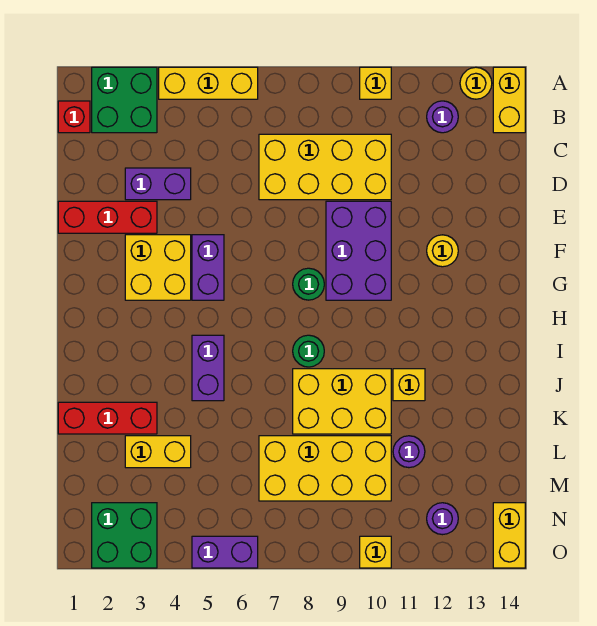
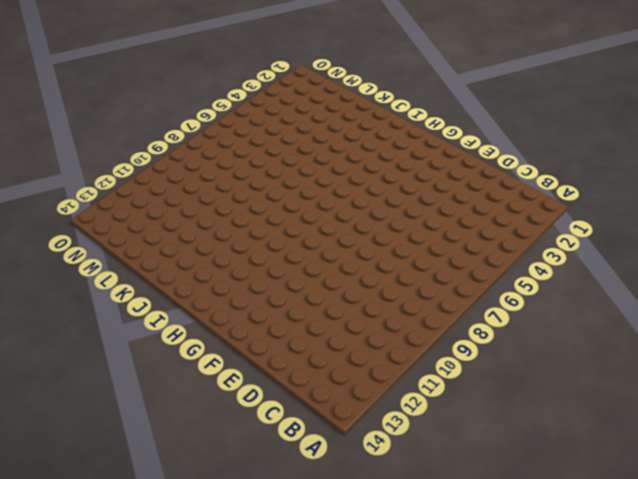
none -> green brick A2:B3 level 1
none -> yellow brick A4:A6 level 1
none -> yellow brick A10 level 1

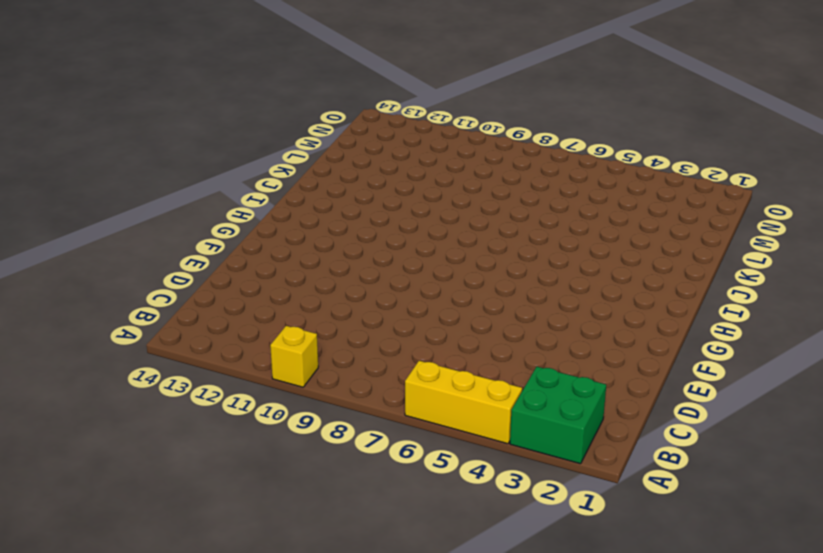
none -> yellow round brick A13 level 1
none -> yellow brick A14:B14 level 1
none -> red brick B1 level 1

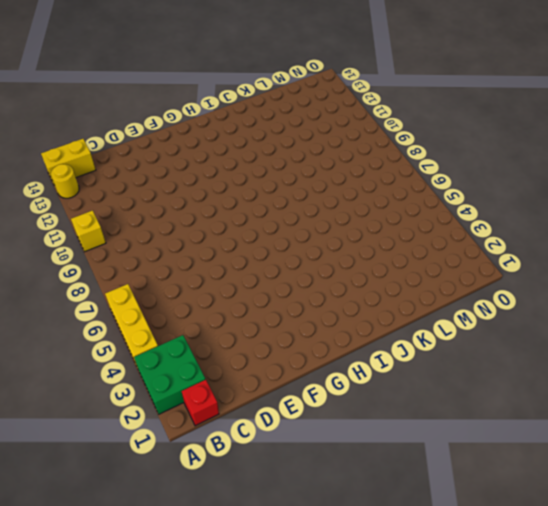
none -> purple round brick B12 level 1
none -> yellow brick C7:D10 level 1
none -> purple brick D3:D4 level 1

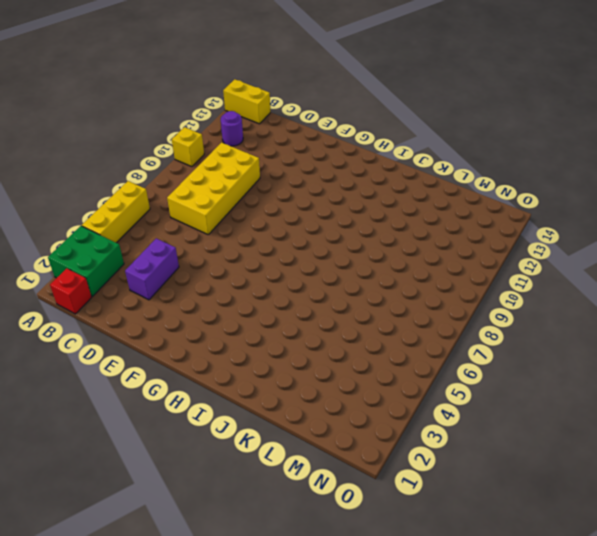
none -> yellow round brick A13 level 1
none -> red brick E1:E3 level 1
none -> purple brick E9:G10 level 1

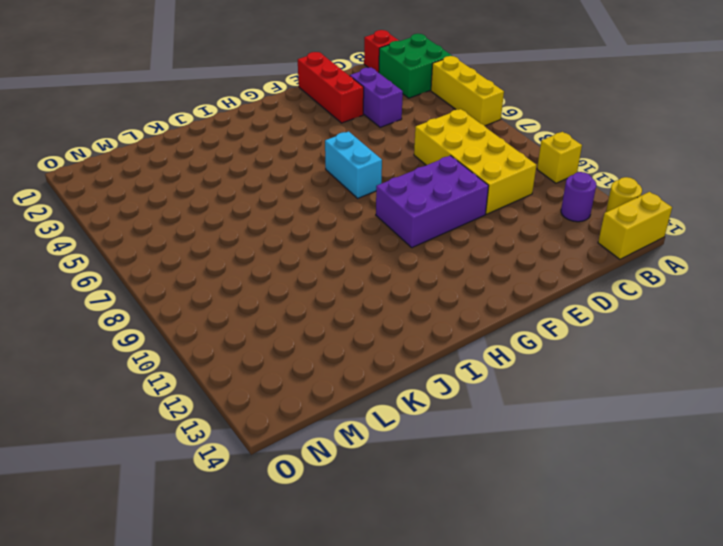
cyan brick G6:G7 level 1 -> none
none -> yellow brick F3:G4 level 1
none -> purple brick F5:G5 level 1
none -> yellow round brick F12 level 1

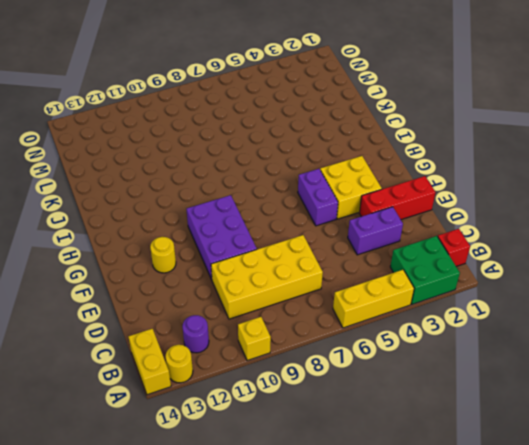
none -> green round brick G8 level 1
none -> purple brick I5:J5 level 1
none -> green round brick I8 level 1

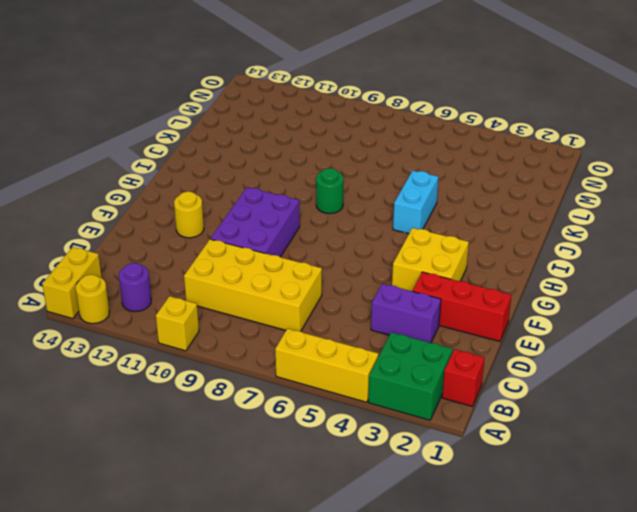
cyan brick I5:J5 level 1 -> purple brick I5:J5 level 1
none -> purple brick F5:G5 level 1
none -> green round brick G8 level 1
none -> yellow brick J8:K10 level 1

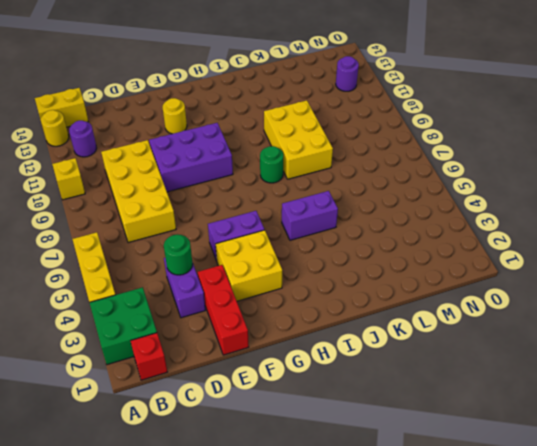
green round brick D4 level 2 -> green round brick G8 level 1
none -> yellow brick J11 level 1
none -> red brick K1:K3 level 1
none -> yellow brick L3:L4 level 1

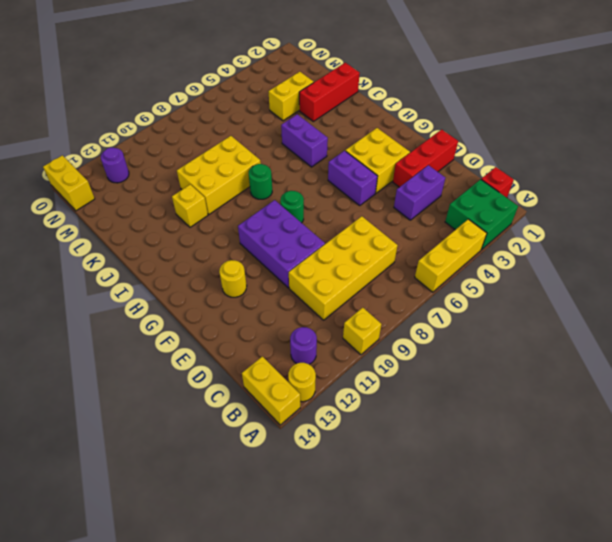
none -> yellow brick L7:M10 level 1
none -> purple round brick L11 level 1
none -> green brick N2:O3 level 1

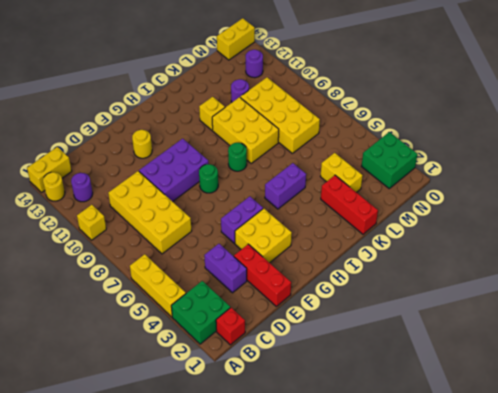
none -> purple brick O5:O6 level 1
none -> yellow brick O10 level 1

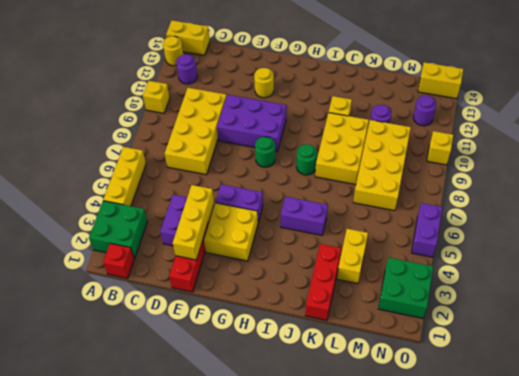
yellow brick E2:E4 level 2 -> none

